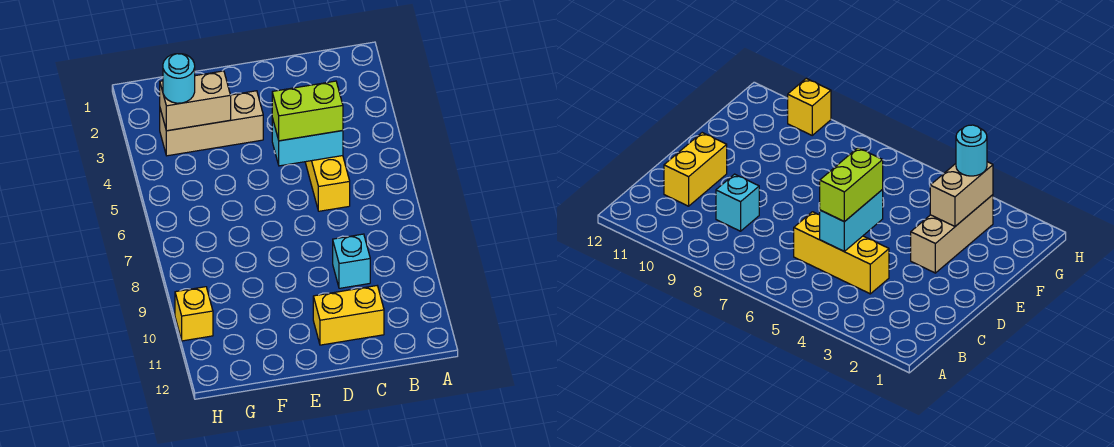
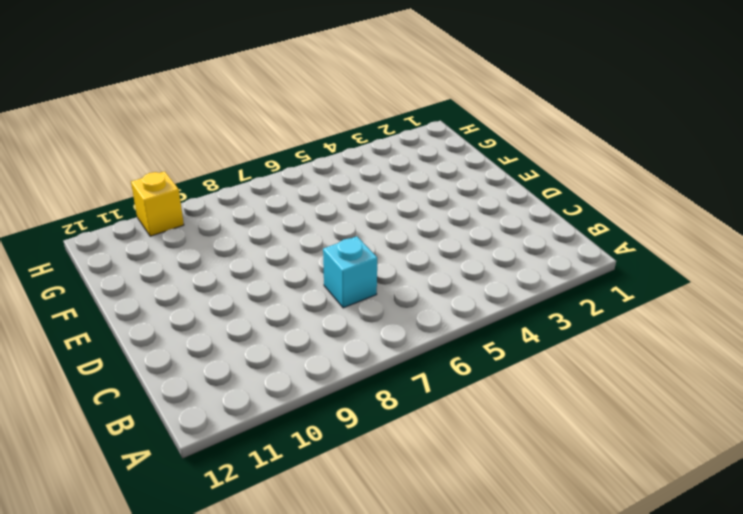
cyan brick C7 level 1 -> cyan brick C9 level 1
none -> yellow brick C4:C6 level 1
none -> yellow brick C11:D11 level 1

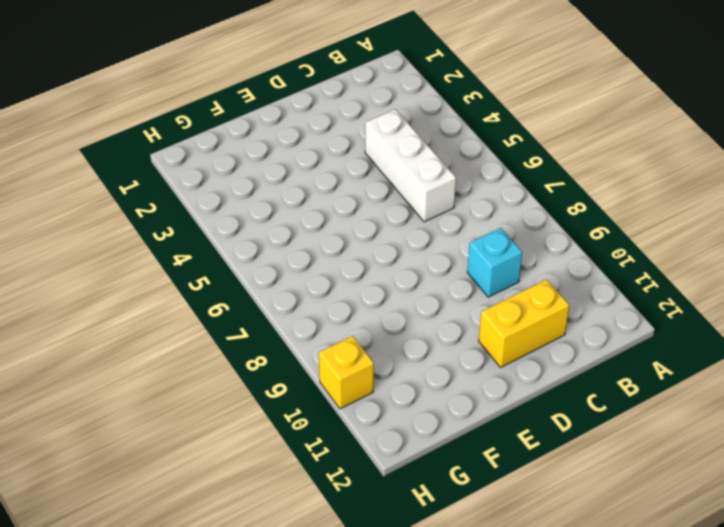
white brick C4:C6 level 1 -> yellow brick C4:C6 level 1
none -> tan brick E3:G3 level 1
none -> cyan brick C5:D5 level 2

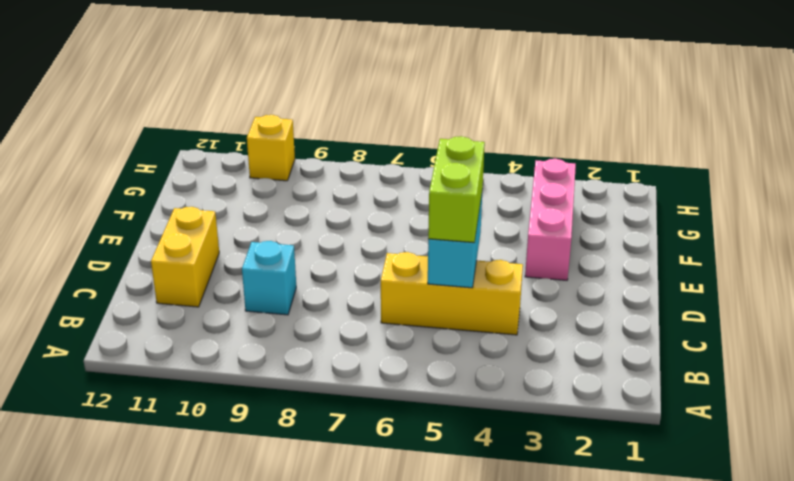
pink brick E3:G3 level 1 -> tan brick E3:G3 level 1
none -> tan brick F3:G3 level 2
none -> cyan round brick G3 level 3

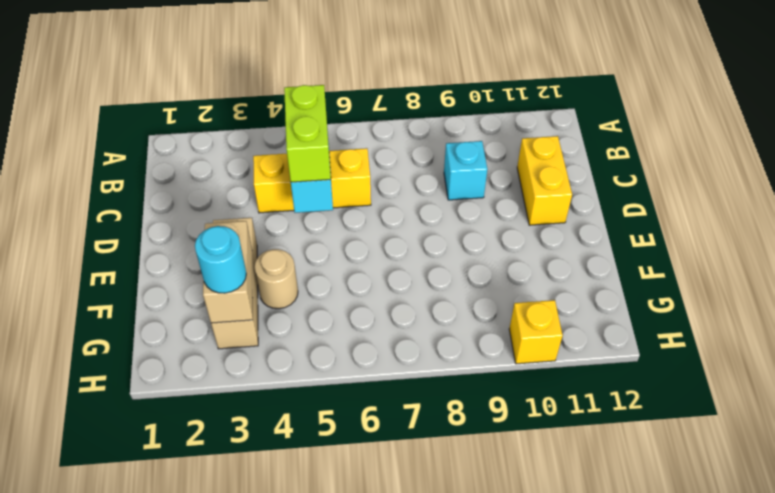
tan round brick F4 level 1 -> none

